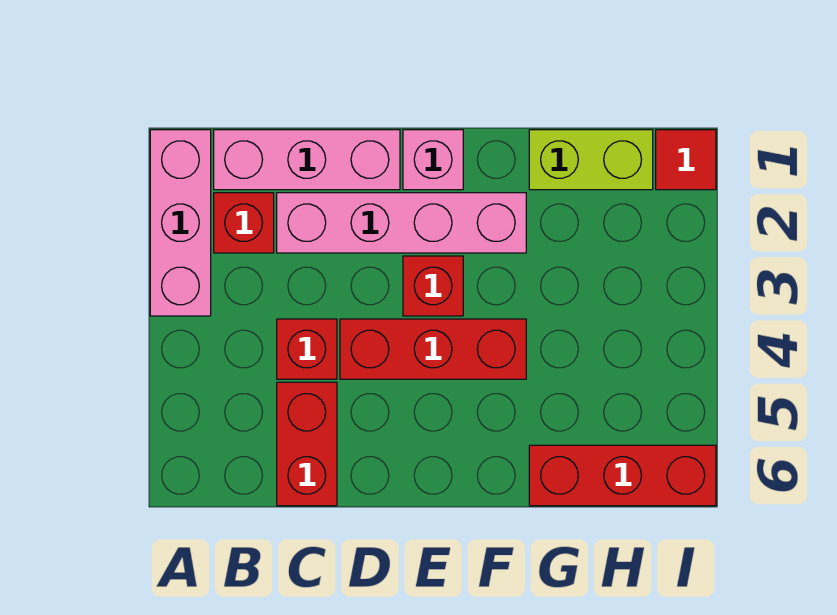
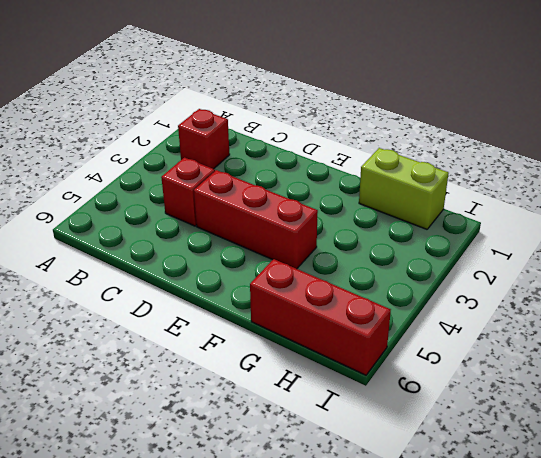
none -> pink brick A1:A3 level 1
none -> pink brick B1:D1 level 1
none -> pink brick C2:F2 level 1

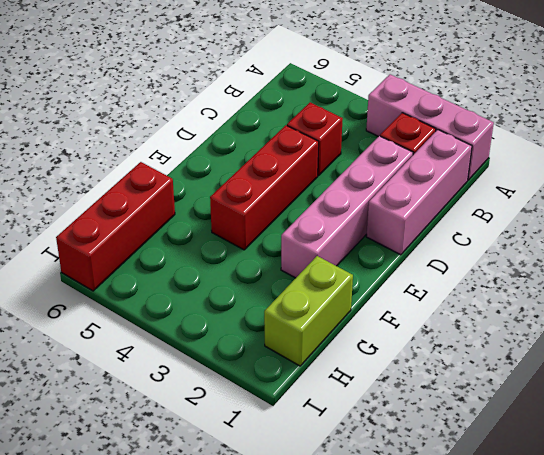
none -> red brick C5:C6 level 1
none -> pink brick E1 level 1
none -> red brick E3 level 1

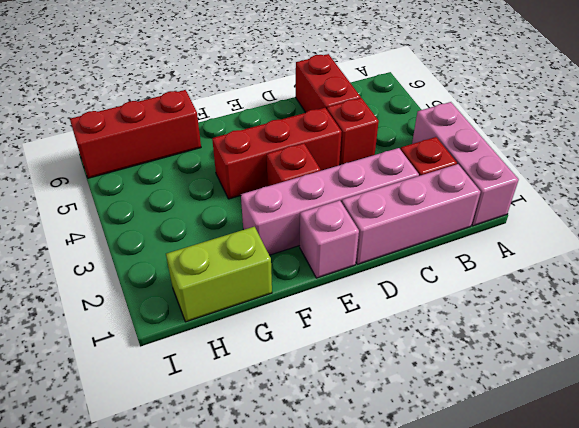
none -> red tile I1 level 1

